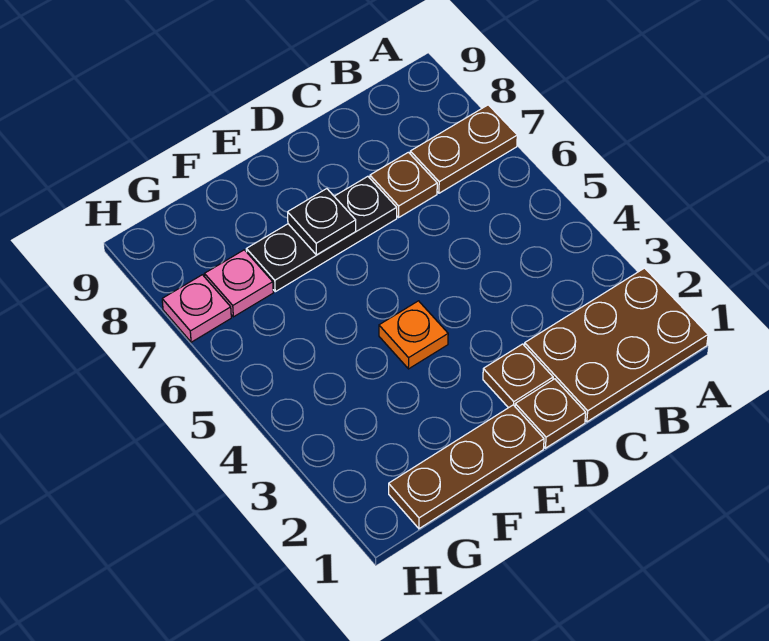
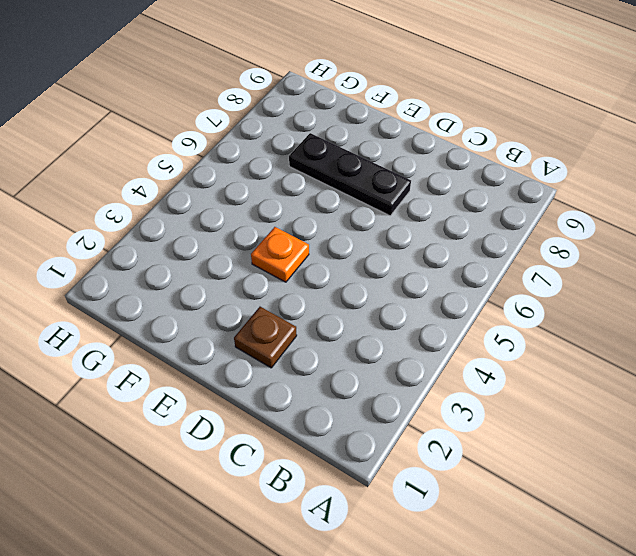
none -> brown plate A1:C2 level 1
none -> brown plate A7:B7 level 1

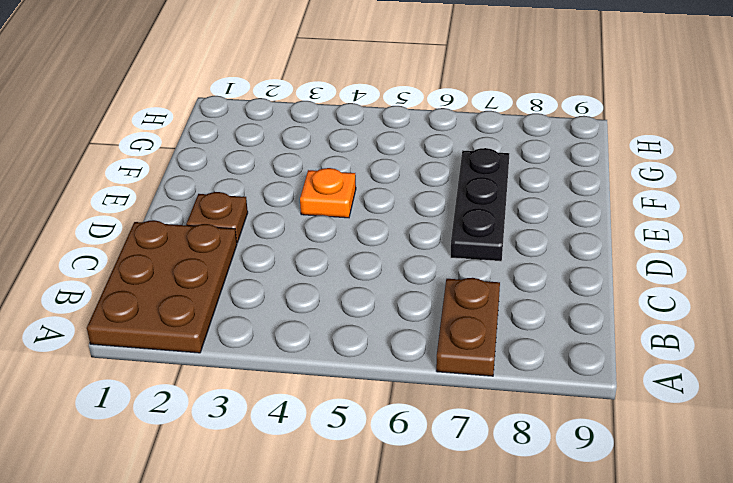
none -> brown plate C7 level 1
none -> brown plate D1 level 1

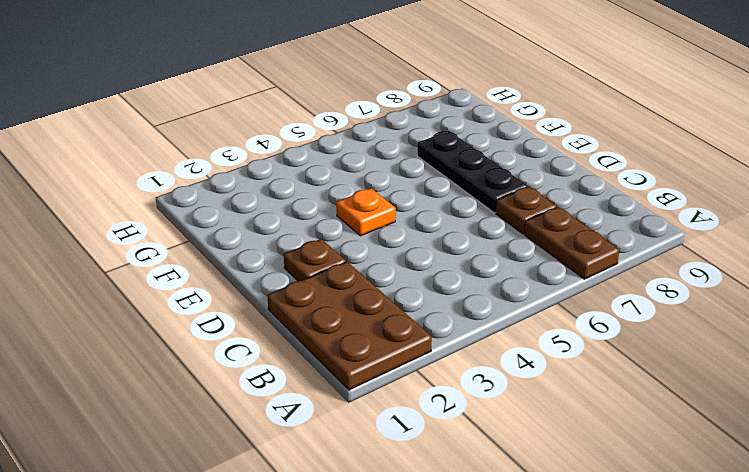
none -> brown plate D1 level 1
none -> brown plate E1:G1 level 1

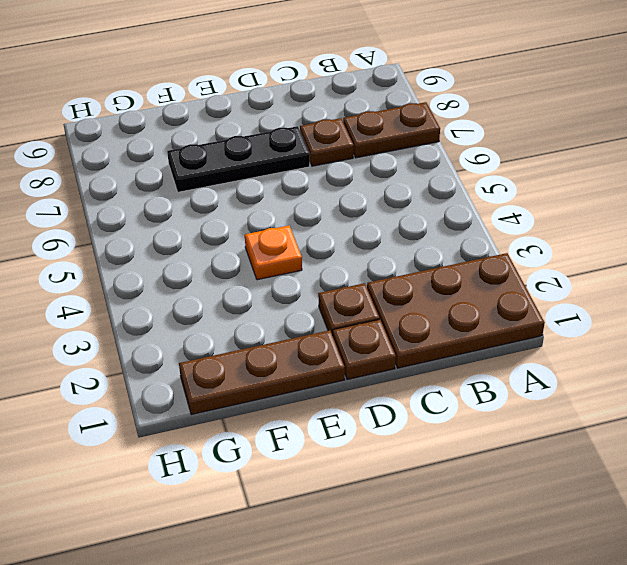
none -> pink plate G7 level 1
none -> pink plate H7 level 1

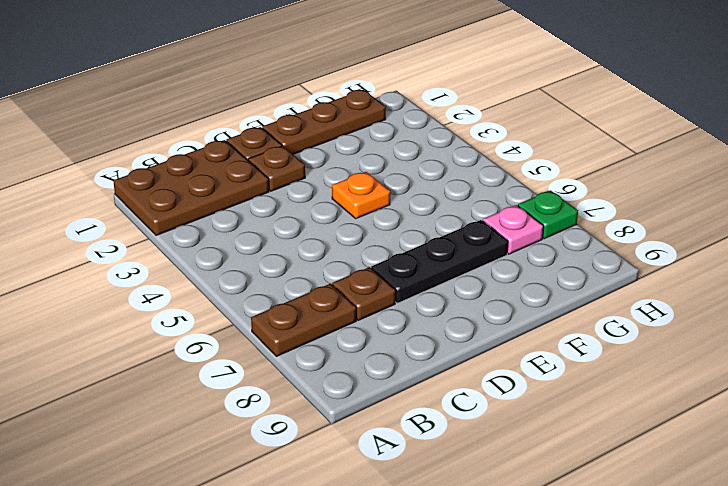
green plate H7 level 1 -> pink plate H7 level 1
none -> black plate E7 level 2

